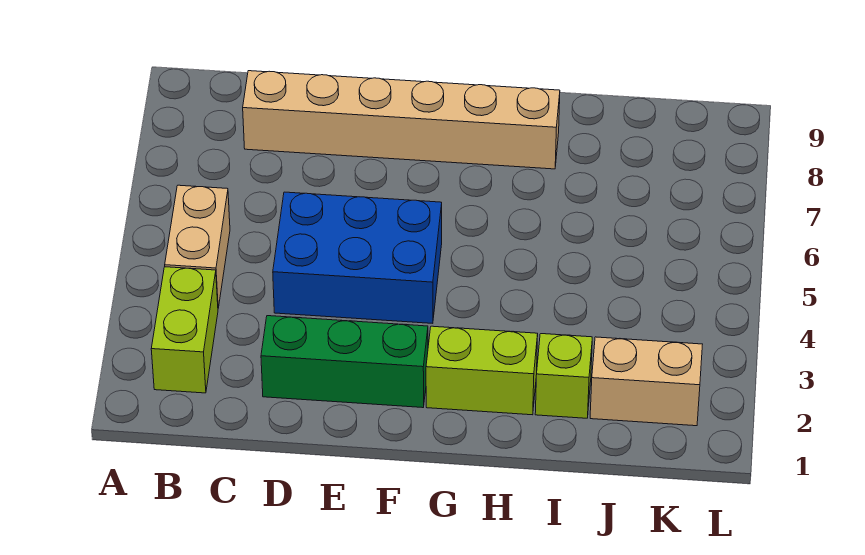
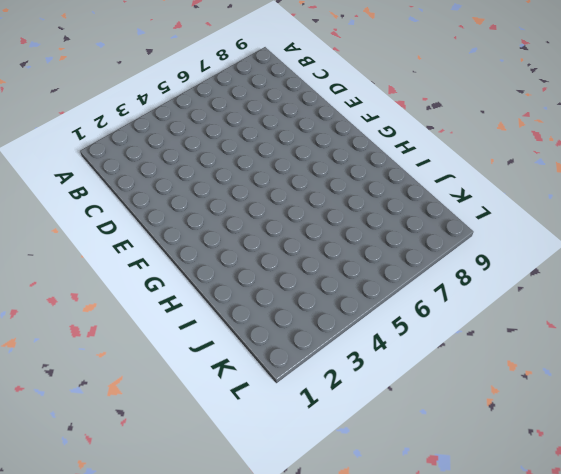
none -> lime brick B2:B3 level 1
none -> tan brick B4:B5 level 1

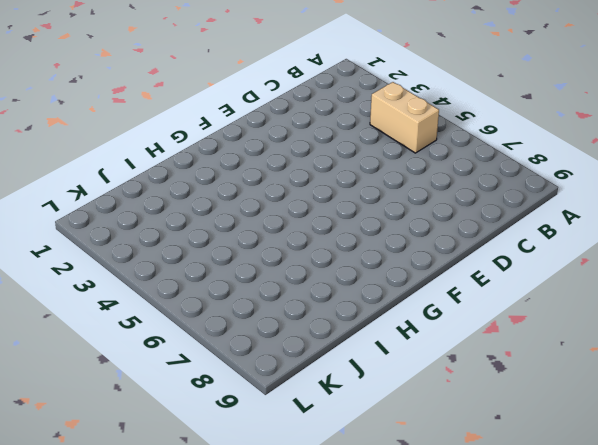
none -> lime brick B2:B3 level 1
none -> tan brick C8:H8 level 1

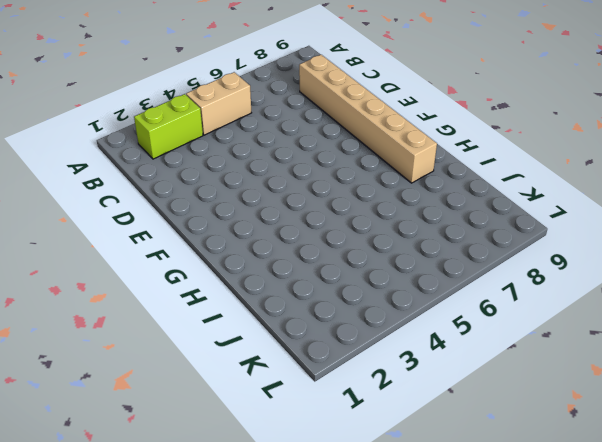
none -> green brick D2:F2 level 1
none -> blue brick D4:F5 level 1

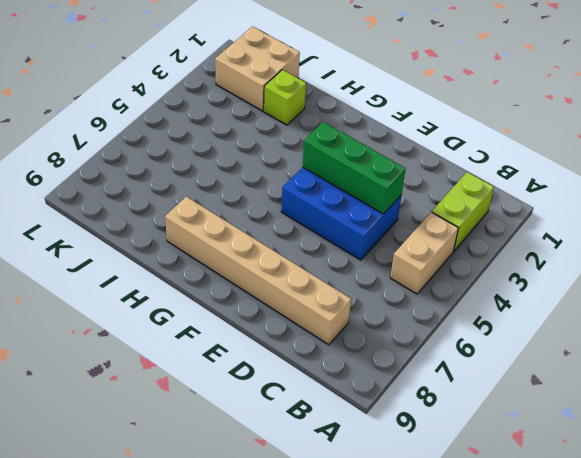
green brick D4:F4 level 2 -> green brick D2:F2 level 1
tan brick J1:K2 level 1 -> tan brick J2:K2 level 1
none -> lime brick G2:H2 level 1

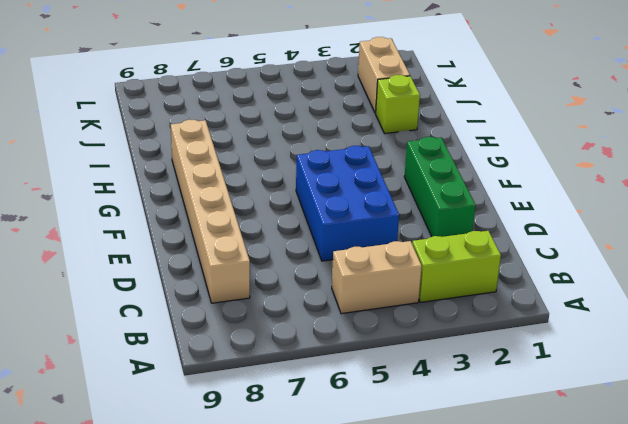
none -> lime brick G2:H2 level 1

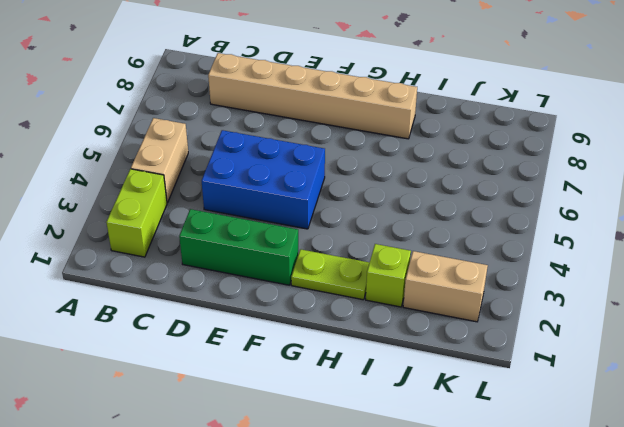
lime plate G2:H2 level 1 -> lime brick G2:H2 level 1

